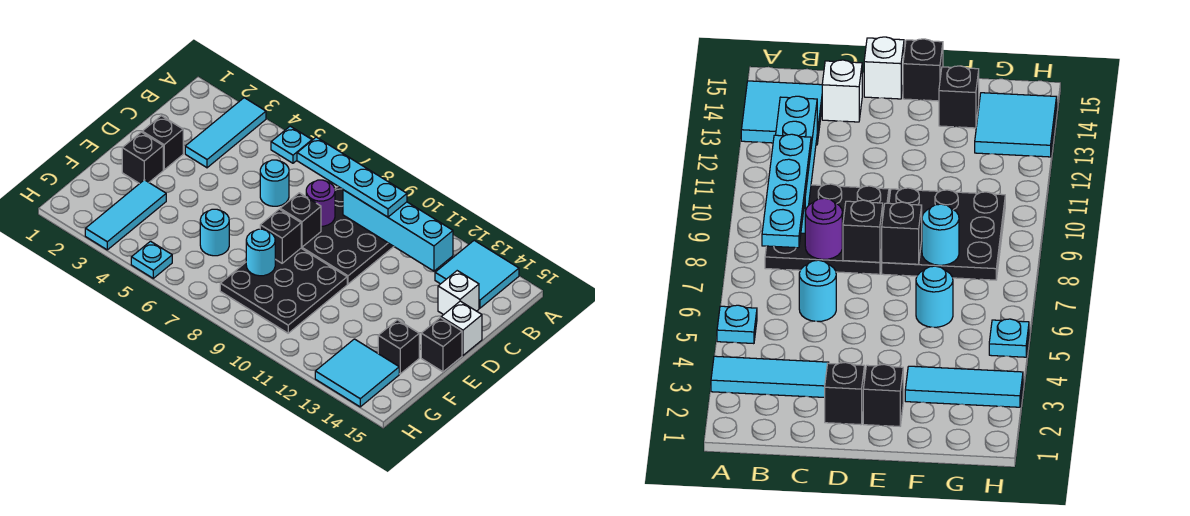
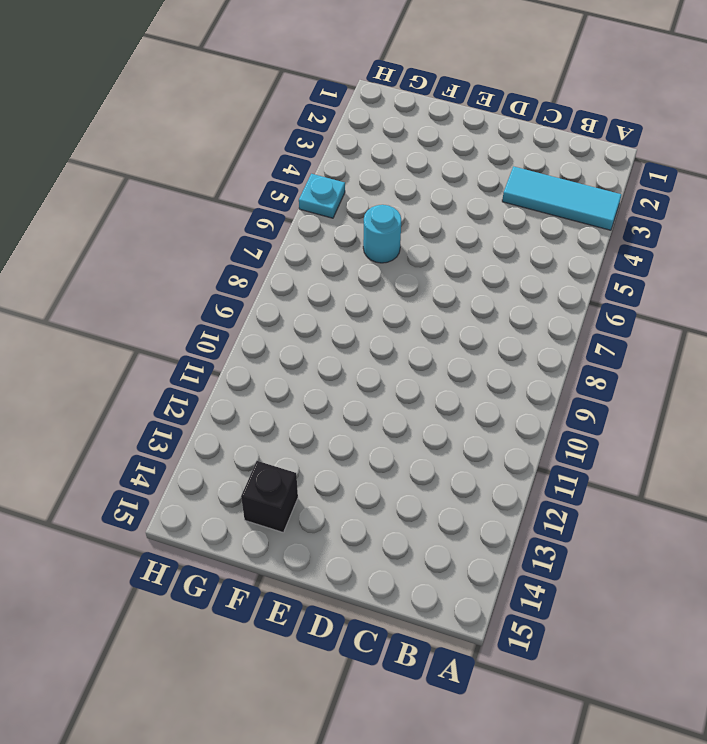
none -> cyan plate A5 level 1
none -> cyan tile A13:B14 level 1
none -> black plate B8:D10 level 1

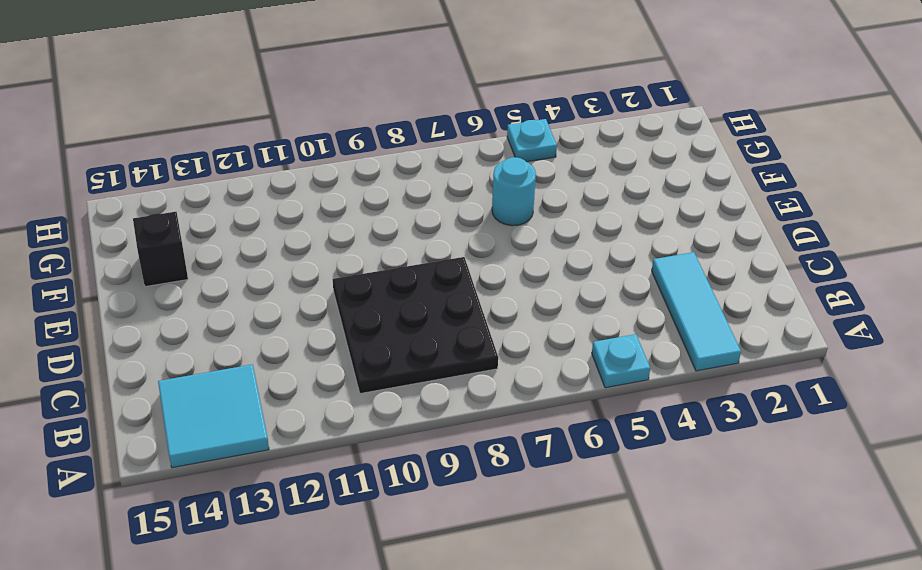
none -> cyan round brick C6 level 1
none -> white brick C14 level 1
none -> black brick D2 level 1

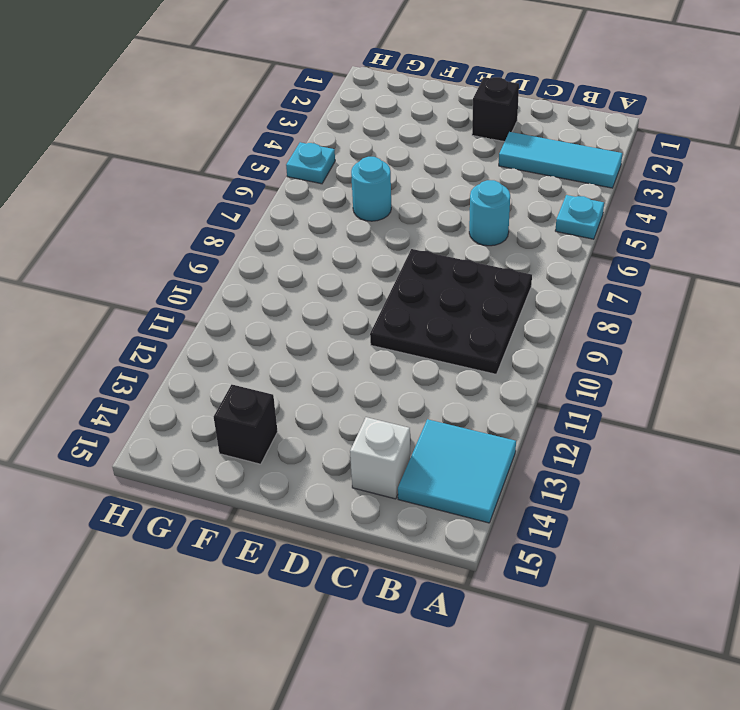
none -> white brick D15 level 1
none -> black brick E2 level 1
none -> black plate E8:G10 level 1

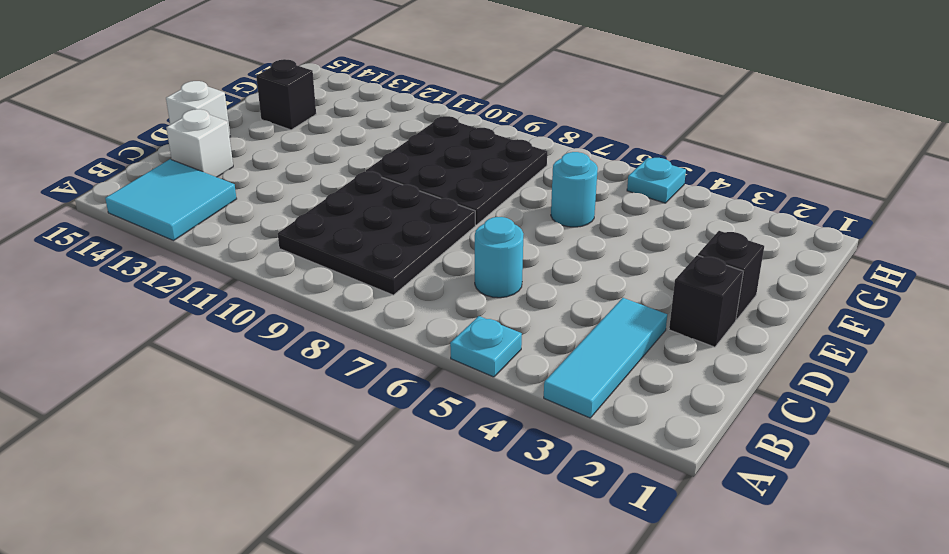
none -> black brick E15 level 1
none -> cyan tile F3:H3 level 1
none -> cyan tile G13:H14 level 1

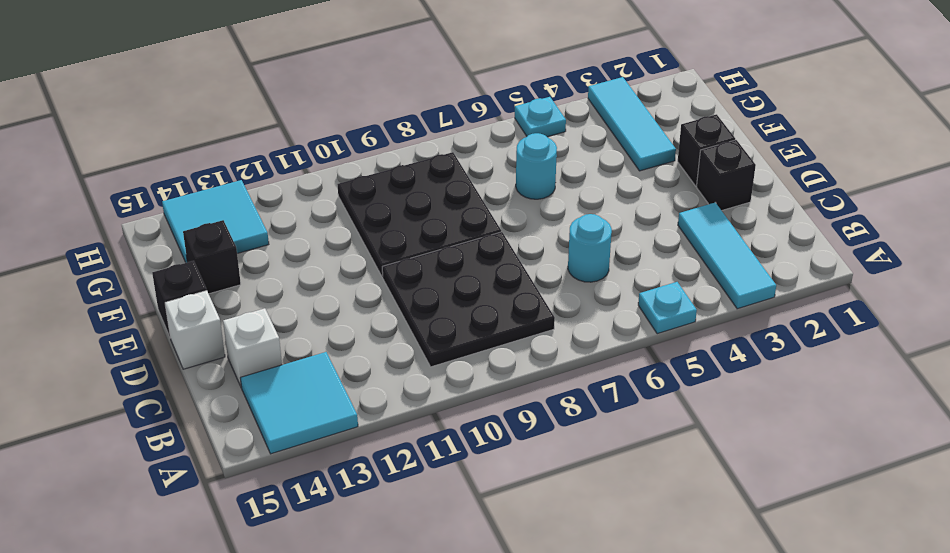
none -> cyan brick B9:B12 level 2
none -> purple round brick C8 level 2
none -> black brick D8 level 2

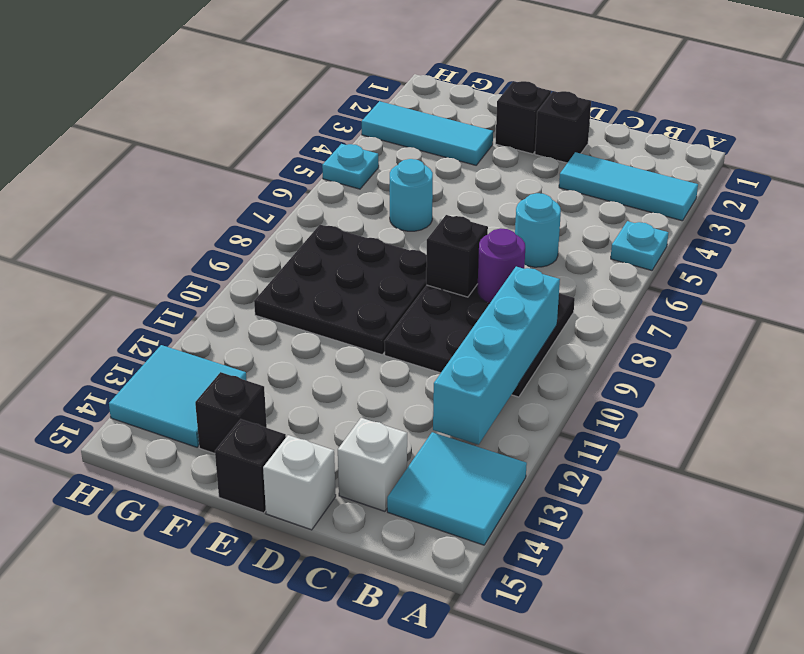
none -> black brick E8 level 2
none -> cyan round brick F8 level 2
none -> cyan plate B7:B10 level 3

